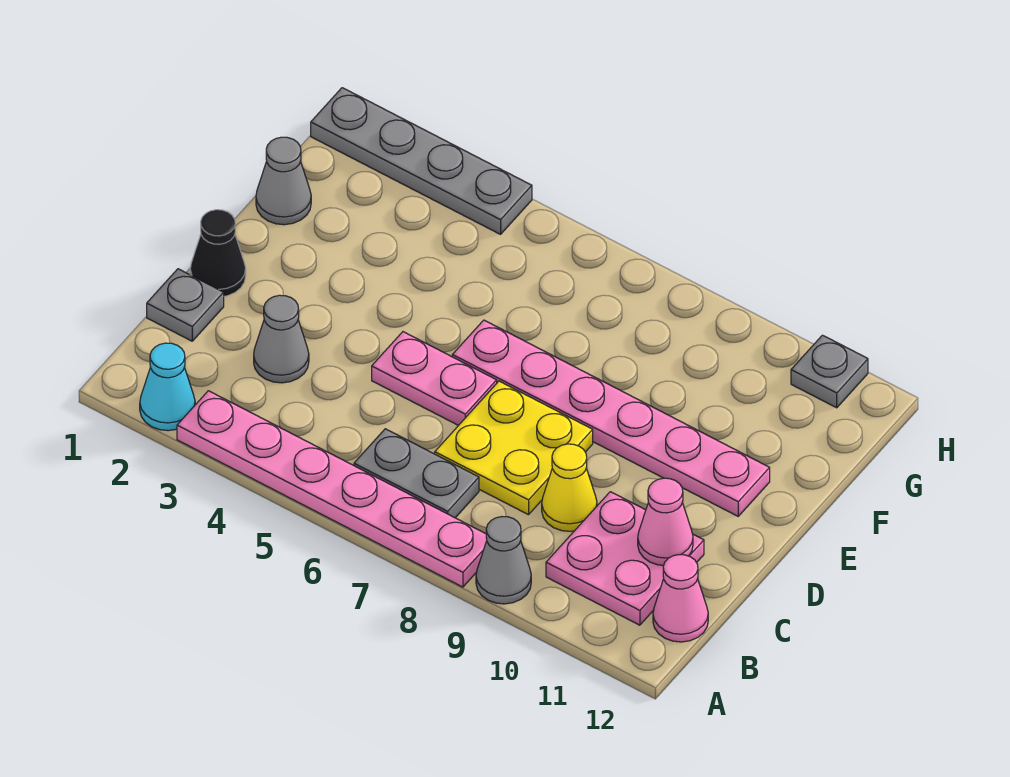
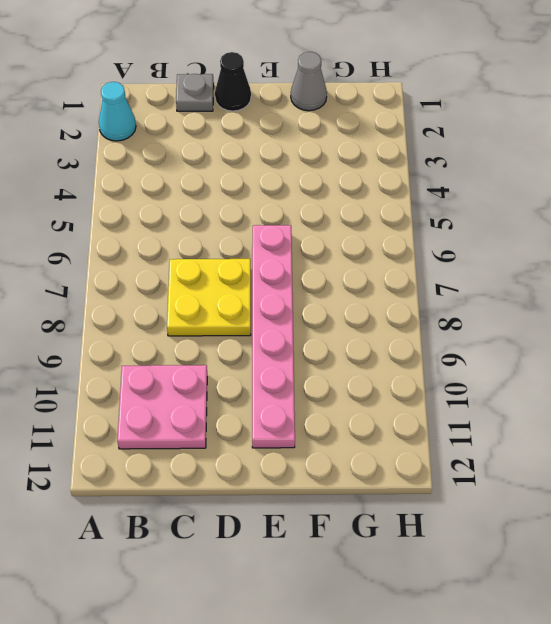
none -> pink plate A3:A8 level 1
none -> grey cone A9 level 1
none -> grey plate B6:B7 level 1

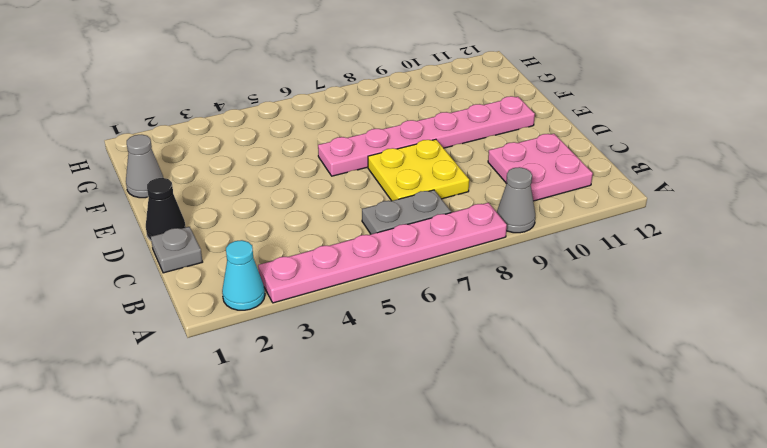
none -> pink cone B12 level 1
none -> grey cone C3 level 1
none -> yellow cone C9 level 1

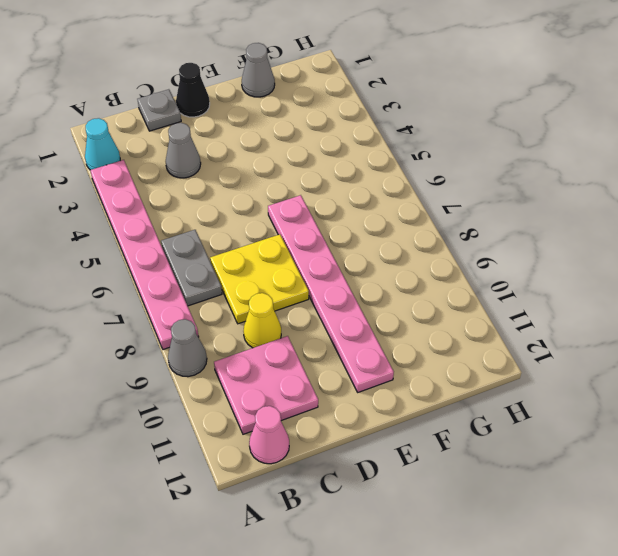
none -> pink plate D5:D6 level 1
none -> grey plate H1:H4 level 1
none -> grey plate H11 level 1

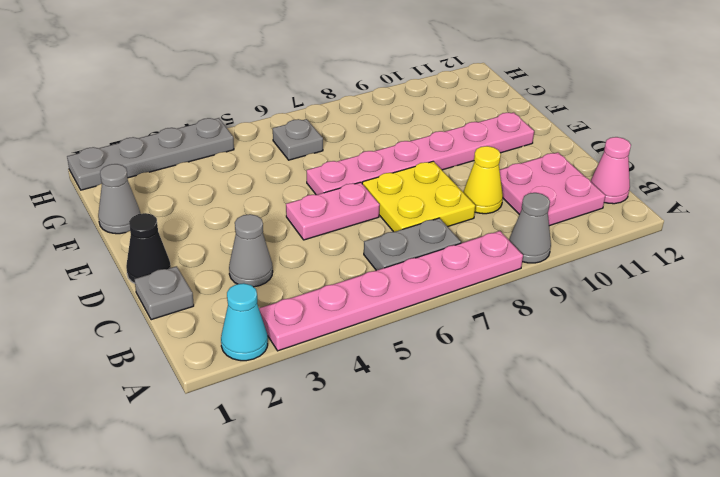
grey plate G6 level 1 -> grey plate H11 level 1
none -> pink cone C11 level 2

